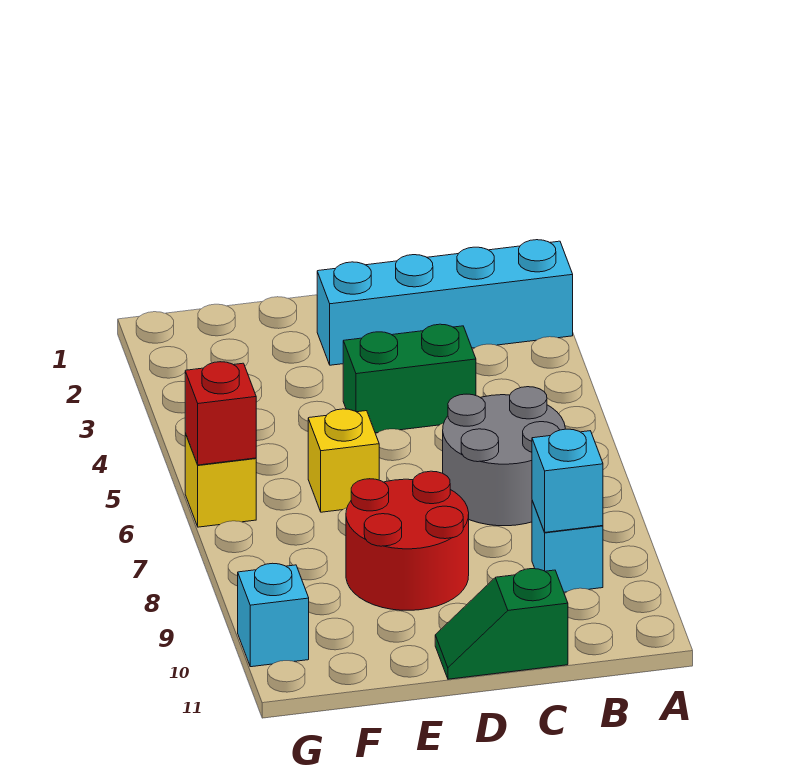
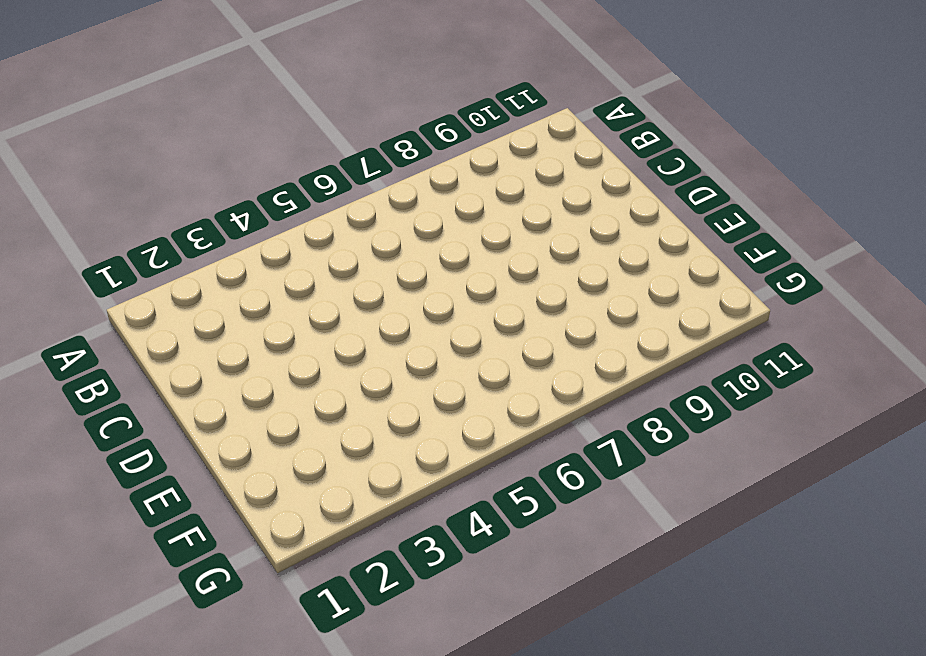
none -> cyan brick A2:D2 level 1
none -> grey round brick B6:C7 level 1

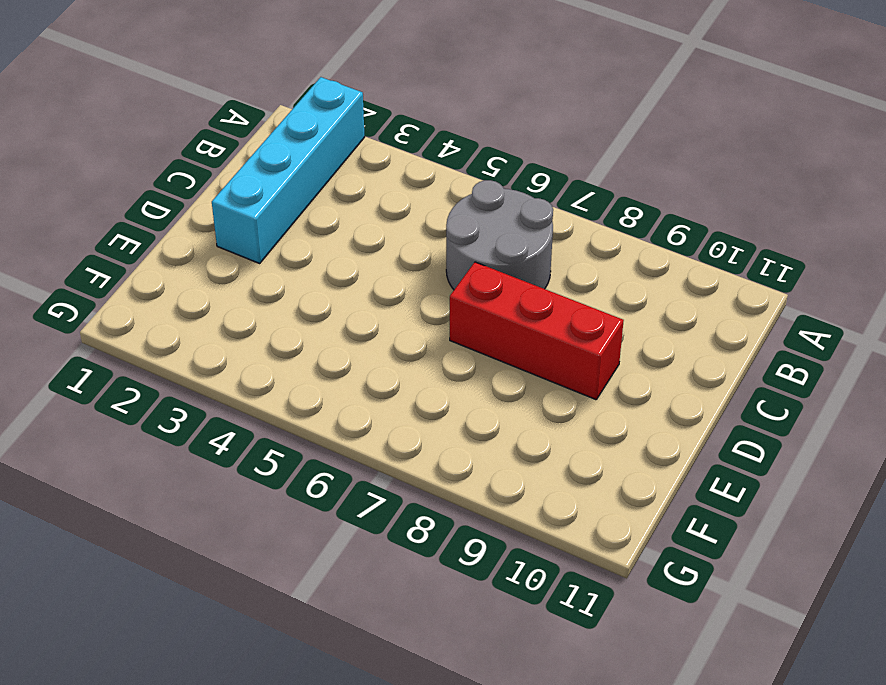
red brick D7:D9 level 1 -> red round brick D8:E9 level 1
none -> cyan brick B9 level 1
none -> green brick C4:D4 level 1

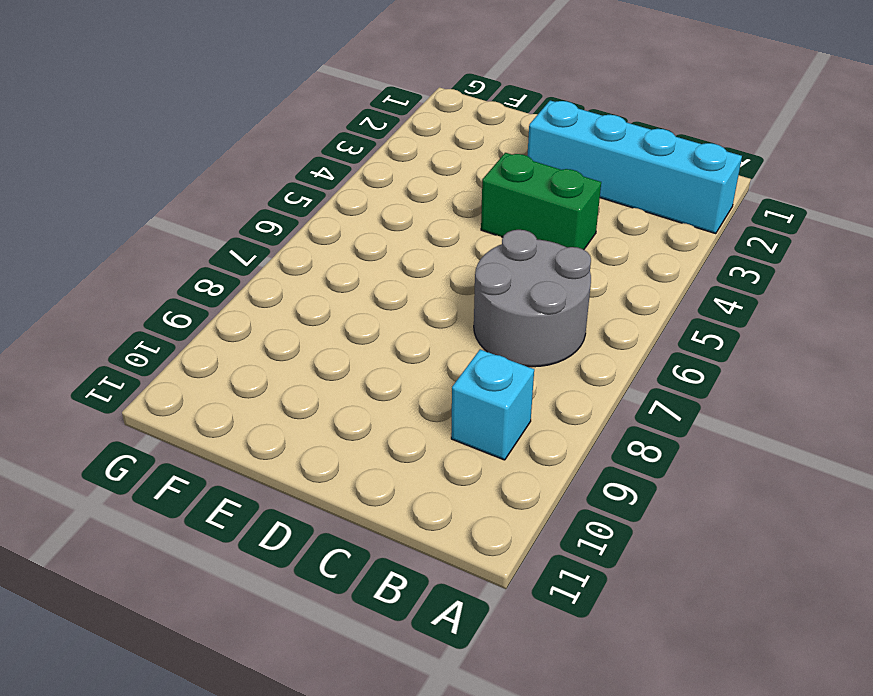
none -> green slope C11:D11 level 1 top C
none -> red round brick D8:E9 level 1

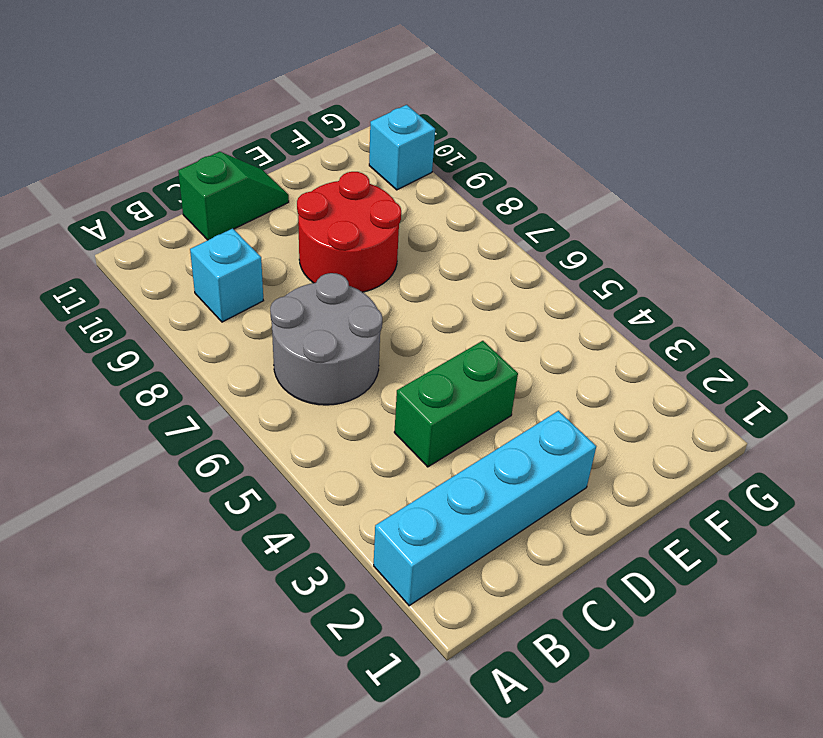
none -> yellow brick E6 level 1
none -> yellow brick G6 level 1

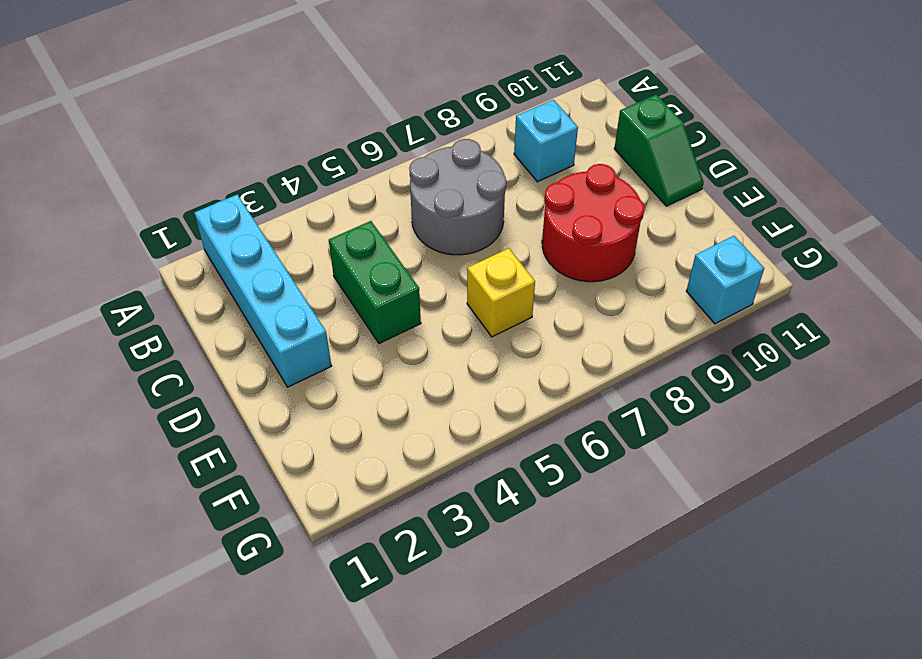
none -> yellow brick G6 level 1
none -> cyan brick B9 level 2

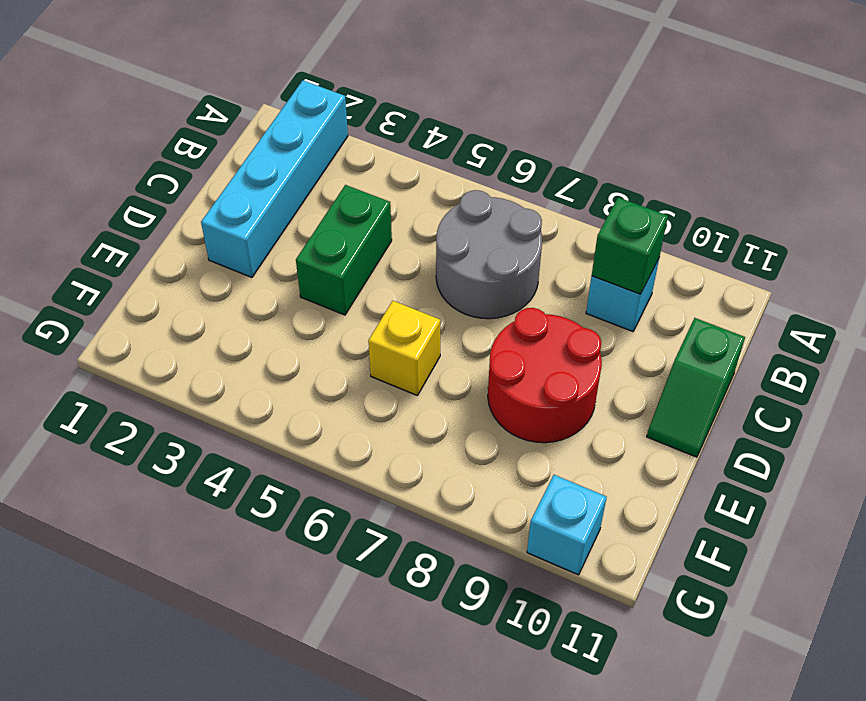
green brick B9 level 2 -> cyan brick B9 level 2
none -> yellow brick G6 level 1
none -> red brick G6 level 2

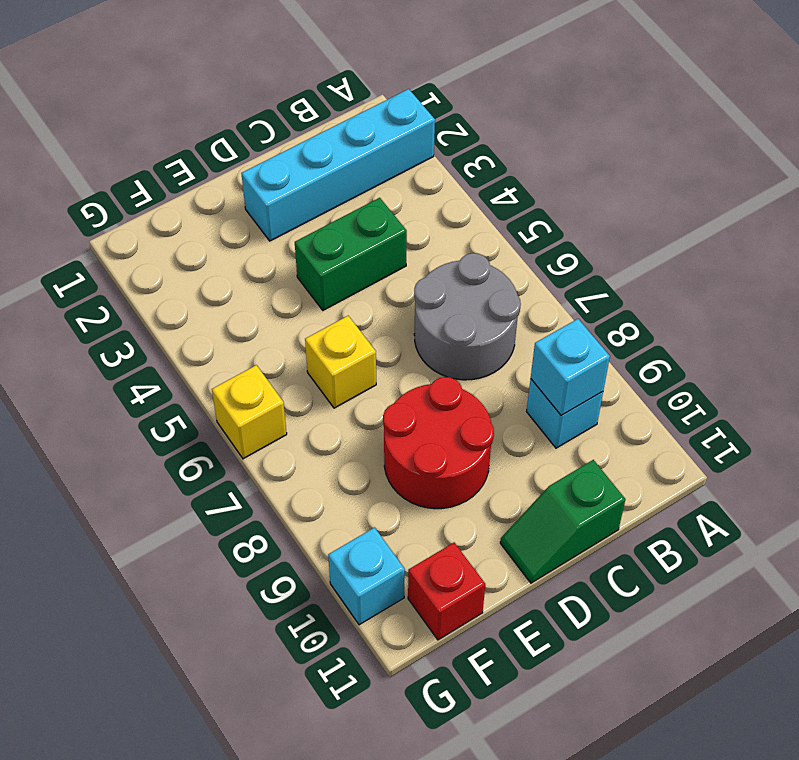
red brick F11 level 1 -> red brick G6 level 2

